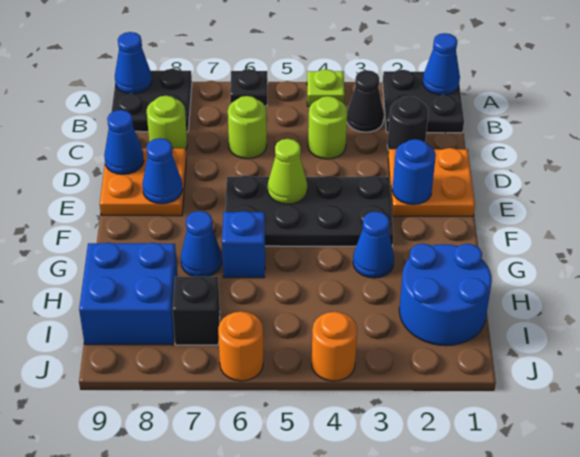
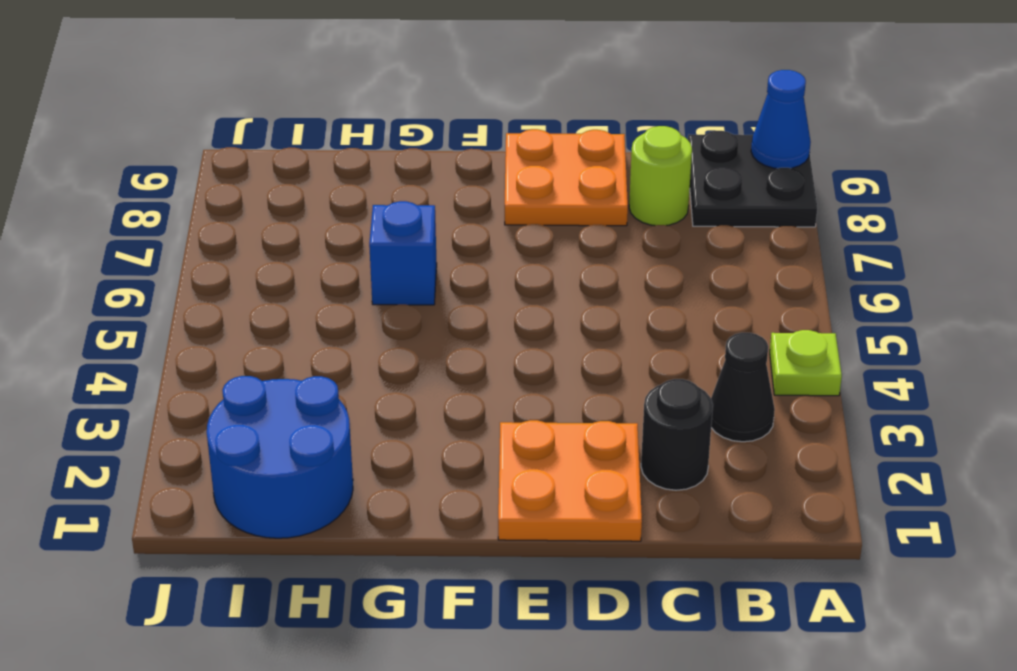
none -> black plate A1:B2 level 1
none -> black plate A6 level 1
none -> lime round brick C4 level 1

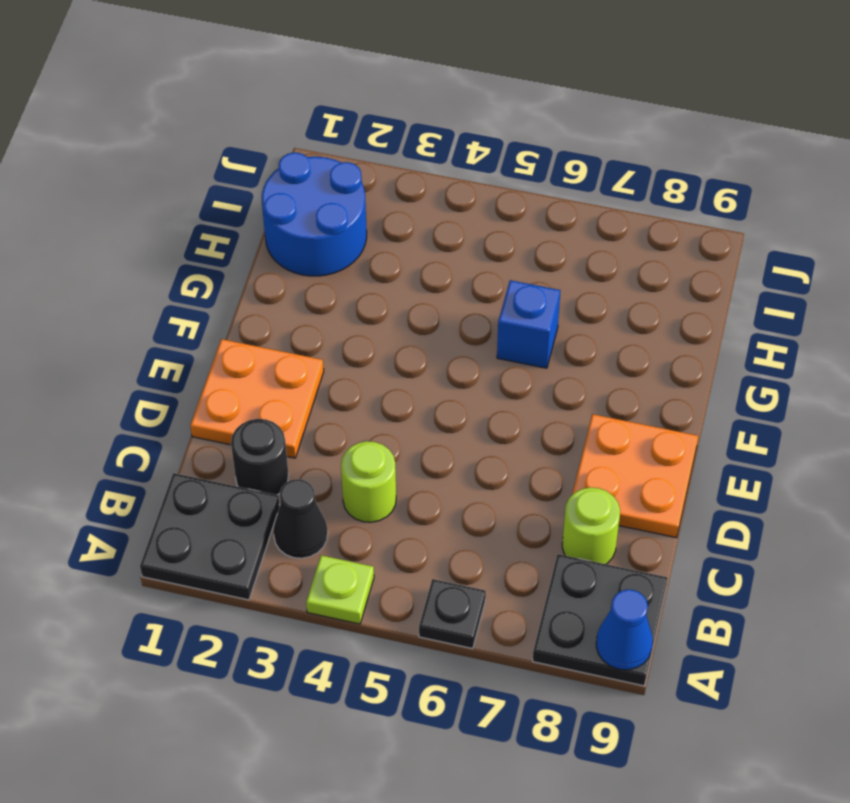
none -> lime round brick C6 level 1
none -> black plate E3:F6 level 1
none -> blue cone G3 level 1

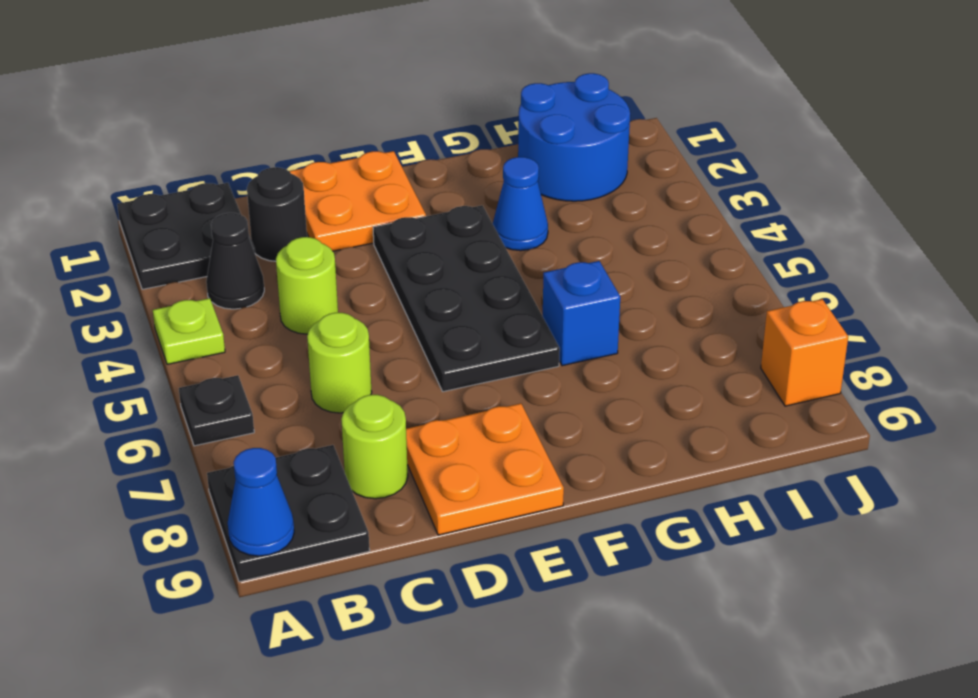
orange brick J8 level 1 -> none
none -> blue cone G7 level 1
none -> blue brick H8:I9 level 1
none -> black brick I7 level 1

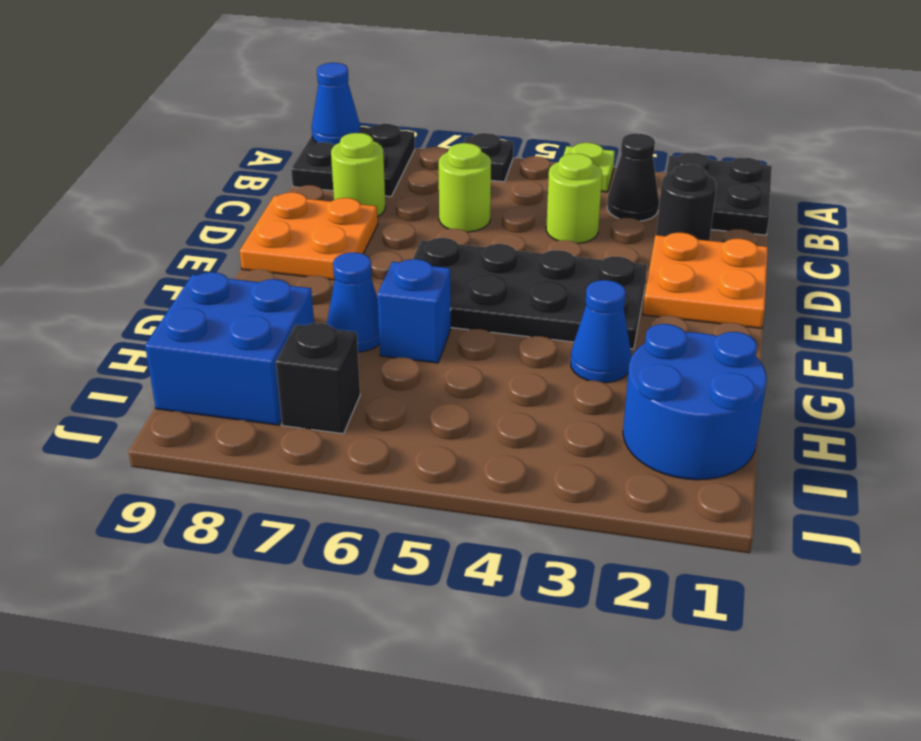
none -> orange round brick J4 level 1
none -> orange round brick J6 level 1
none -> blue cone A1 level 2

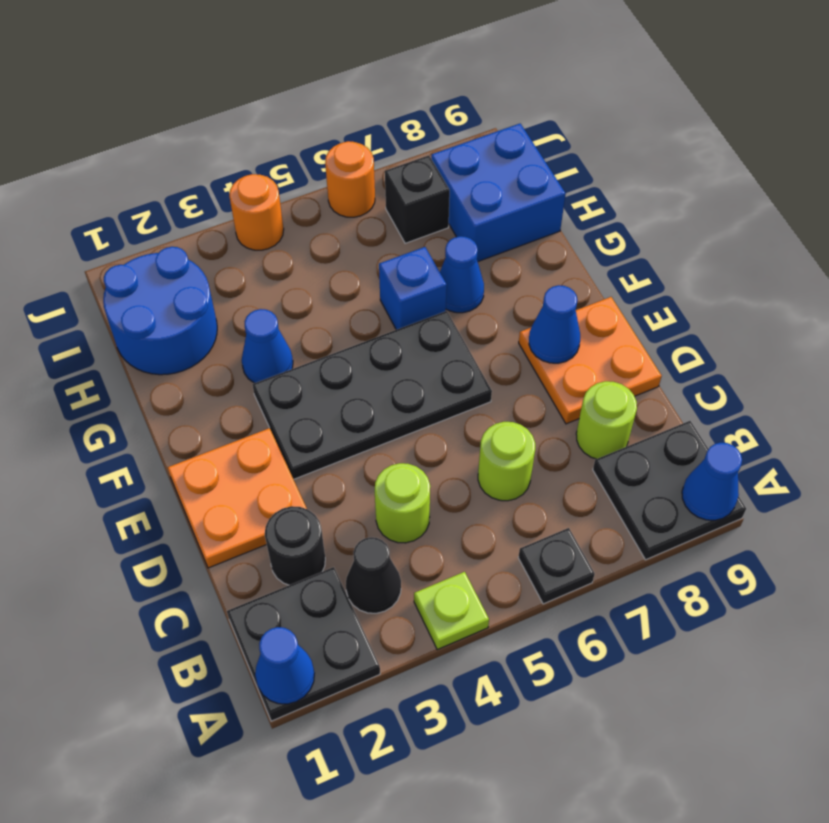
none -> blue cone D9 level 2
none -> blue round brick E2 level 2
none -> lime cone E5 level 2

